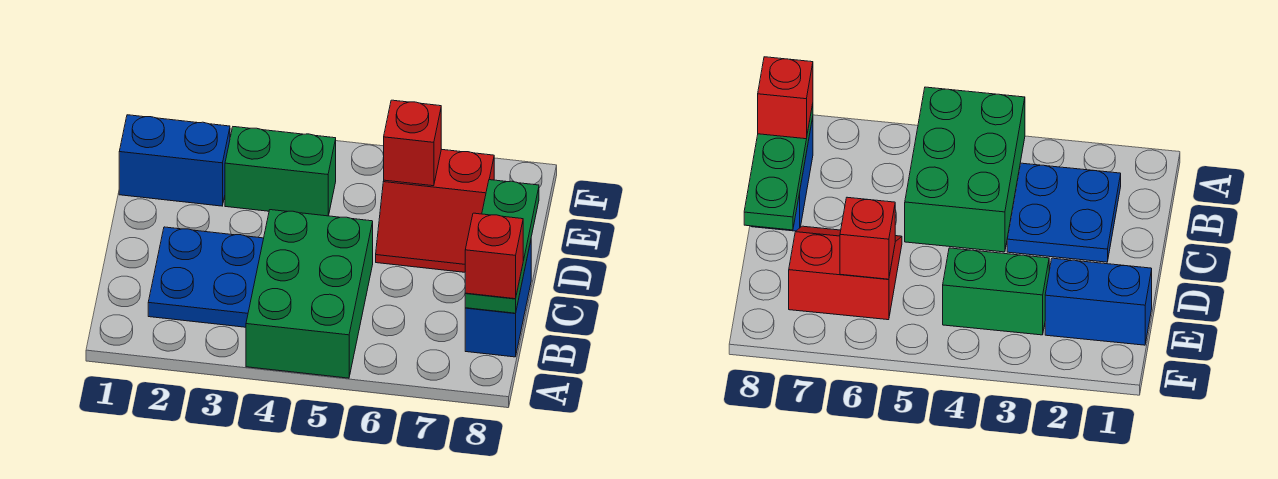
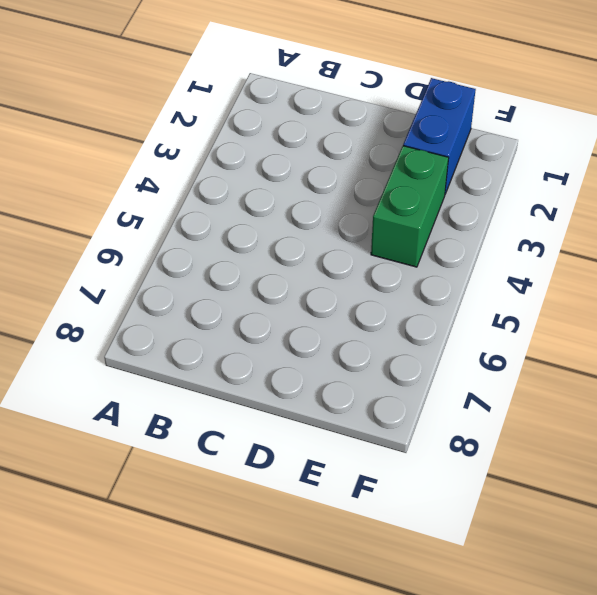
none -> green brick A4:C5 level 1
none -> blue plate B2:C3 level 1

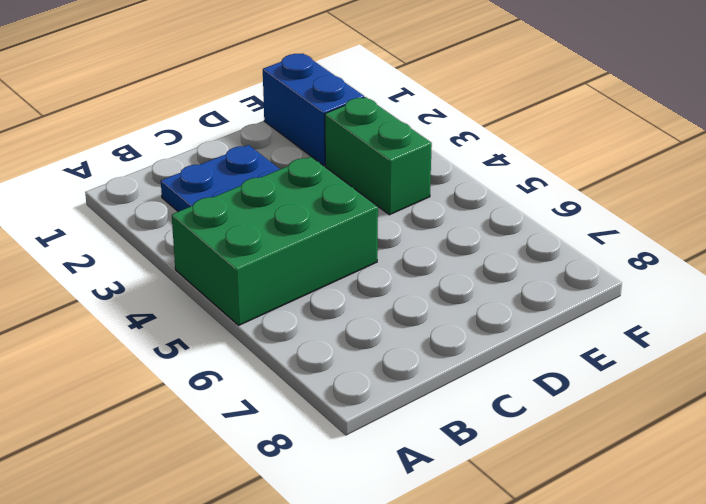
none -> blue brick B8:C8 level 1
none -> red slope D6:E7 level 1 top E

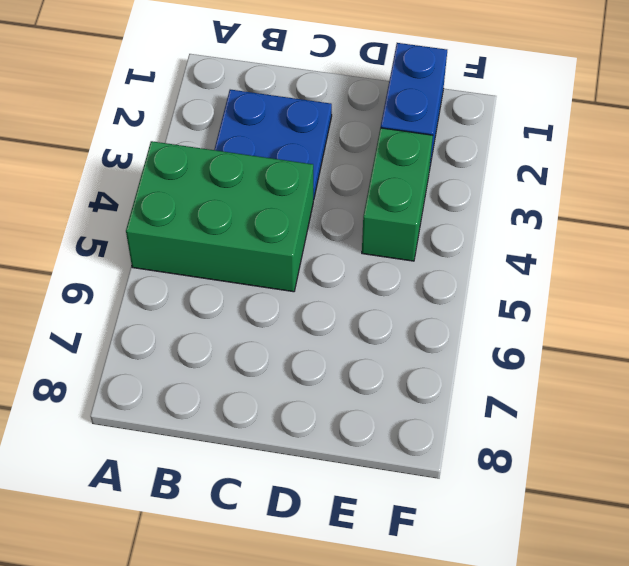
none -> blue brick B8:C8 level 1
none -> red slope D6:E7 level 1 top E

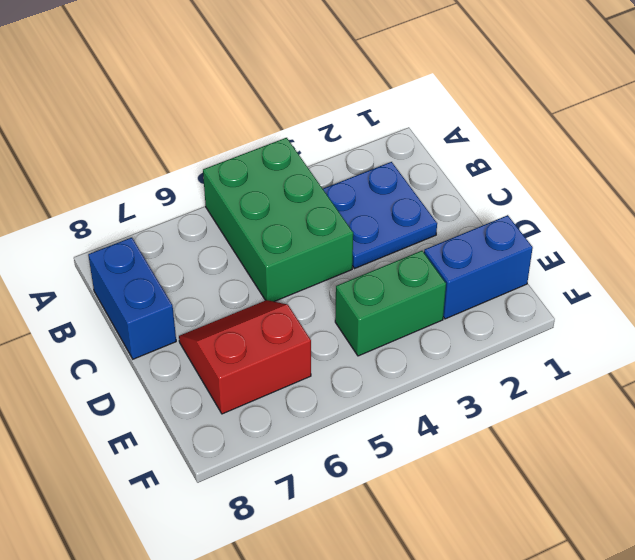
none -> green plate B8:D8 level 2
none -> red brick E6 level 2

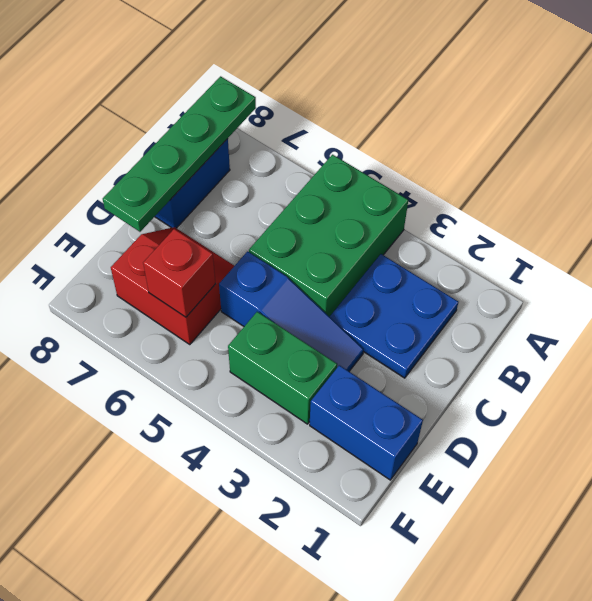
green plate A8:D8 level 2 -> green plate B8:D8 level 2
blue slope D3:D5 level 1 top 5 -> none
none -> red brick B8 level 3

